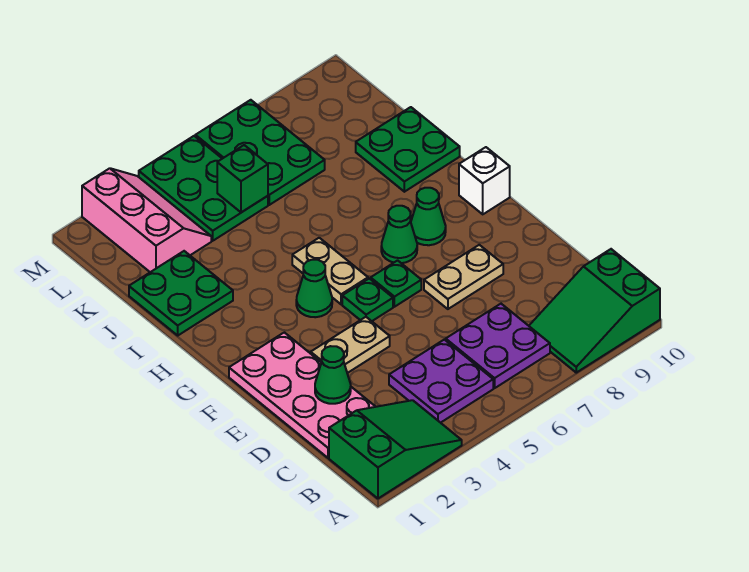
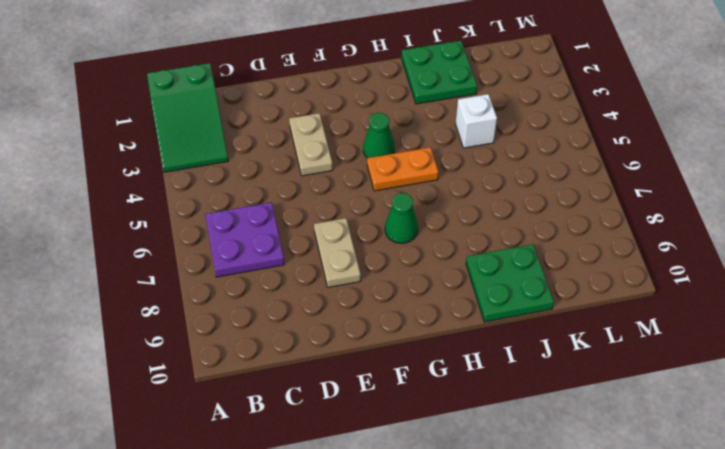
orange plate G5:H5 level 1 -> tan plate G5:H5 level 1
white brick J4 level 1 -> white brick G10 level 1
none -> green slope A8:B10 level 1 top 10
none -> purple plate B4:C5 level 1
none -> pink plate C1:F2 level 1

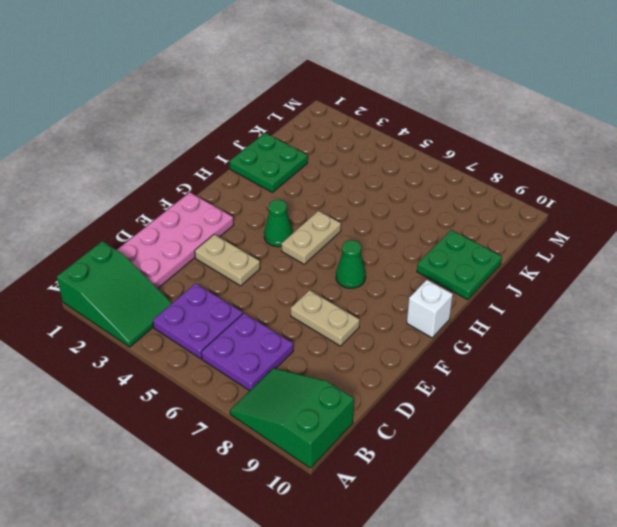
none -> green plate F5 level 1
none -> green plate F6 level 1
none -> green cone G8 level 1

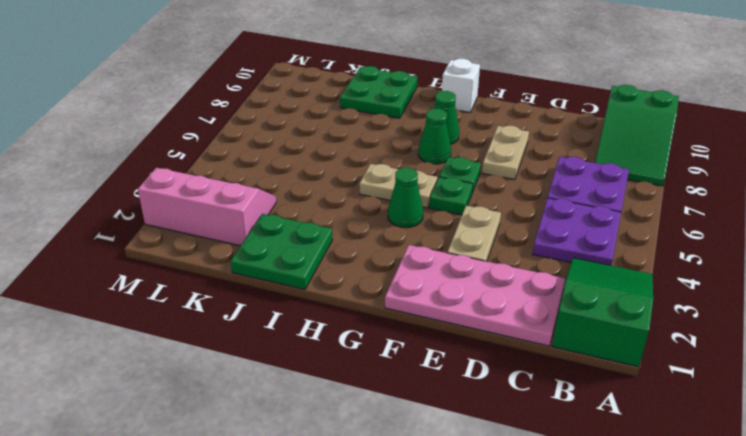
none -> green plate K4:M5 level 1
none -> green plate K6:M7 level 1
none -> green cone D2 level 2

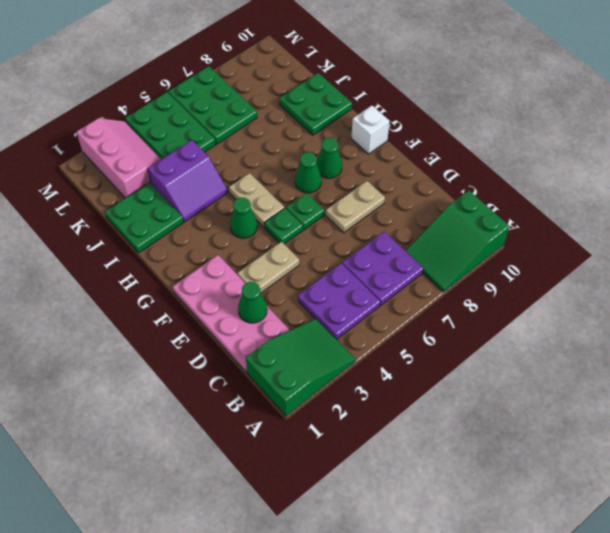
purple slope I3:J4 level 1 top J -> none
none -> green brick K5 level 2

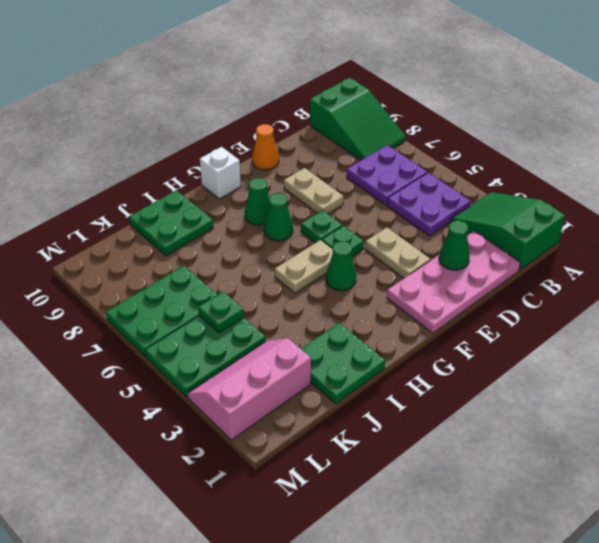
orange cone E10 level 1 -> none
green plate K5 level 2 -> green brick K5 level 2

